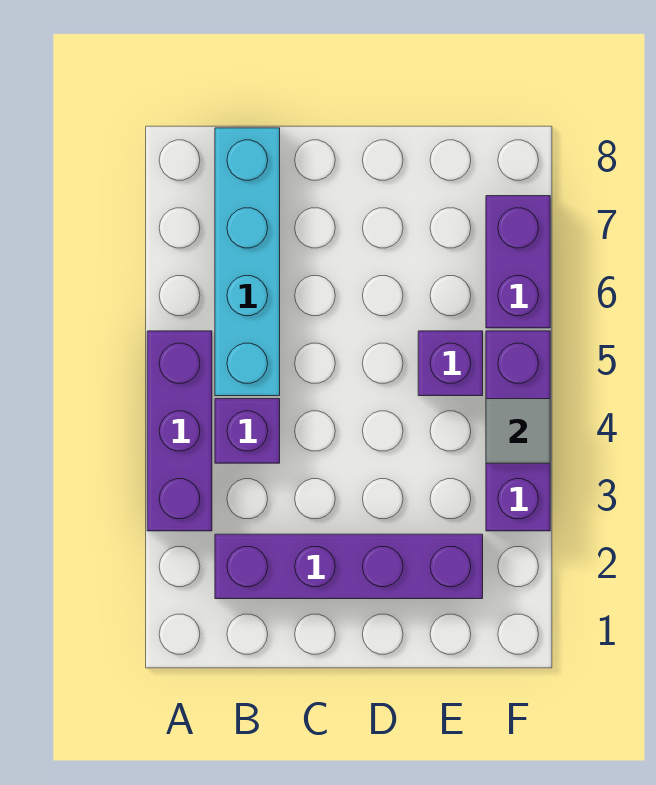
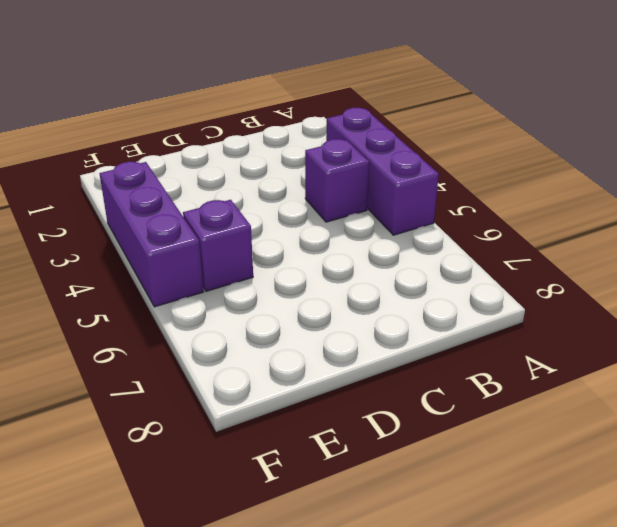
none -> purple brick B2:E2 level 1
none -> cyan brick B5:B8 level 1

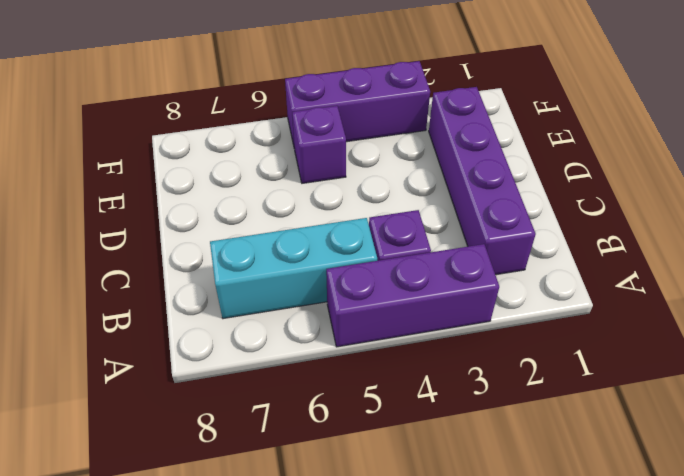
cyan brick B5:B7 level 1 -> cyan brick B5:B8 level 1
none -> purple brick F6:F7 level 1
none -> grey tile F4 level 2

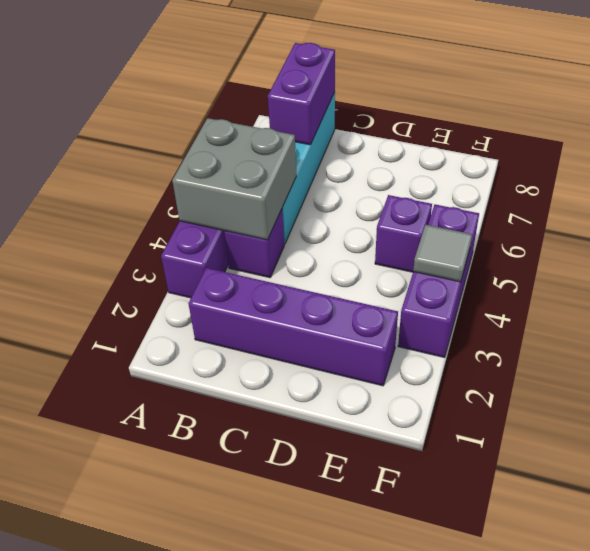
grey brick A4:B5 level 2 -> none
purple brick B7:B8 level 2 -> purple brick F6:F7 level 1

